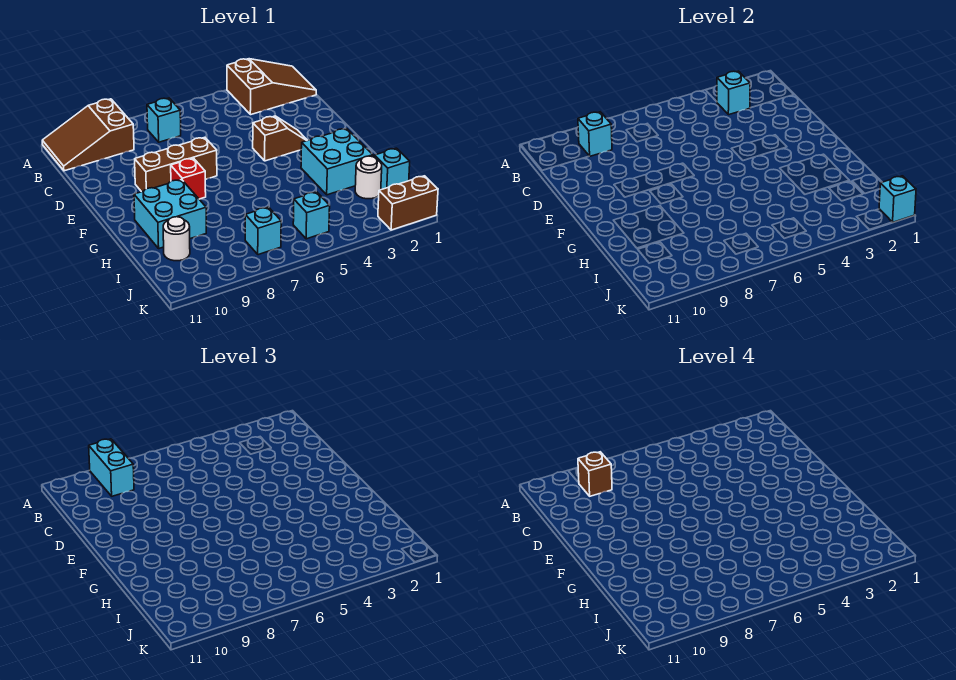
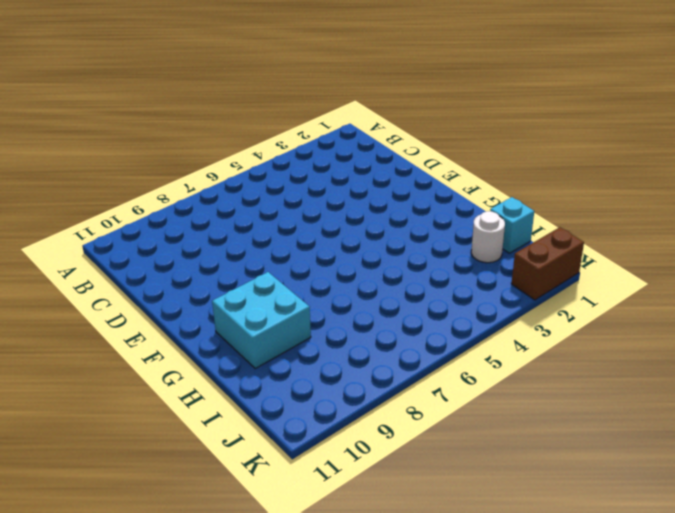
none -> brown slope A1:B3 level 1 top 3
none -> brown slope A9:B11 level 1 top 9
none -> cyan brick B7 level 1

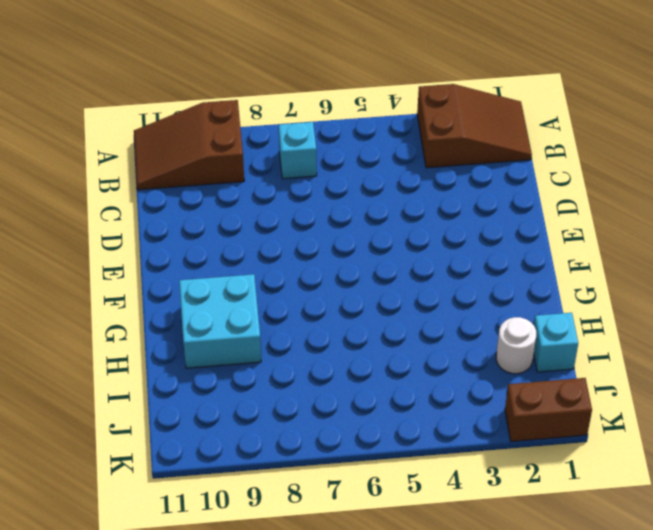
none -> brown slope E3:E4 level 1 top 4
none -> brown brick E7:E9 level 1
none -> red brick F8 level 1

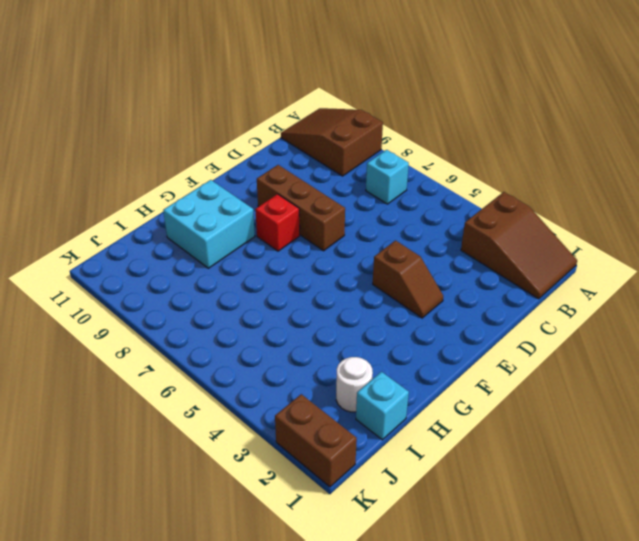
none -> cyan brick G2:H3 level 1
none -> white round brick I10 level 1
none -> cyan brick J5 level 1

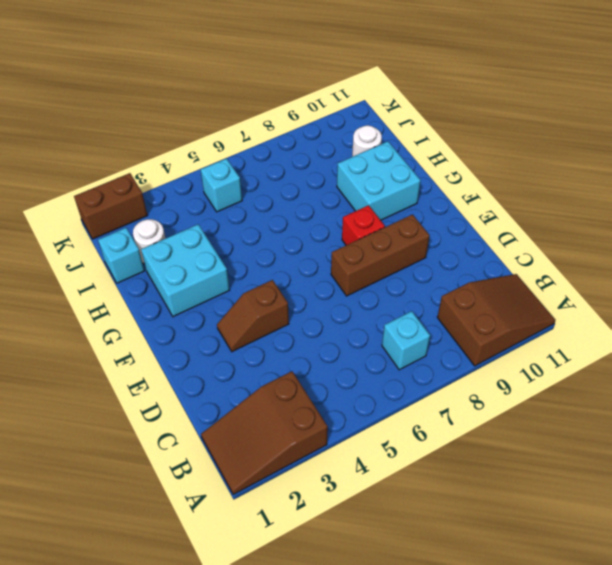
none -> cyan brick J7 level 1
none -> cyan brick B3 level 2
none -> cyan brick B9 level 2

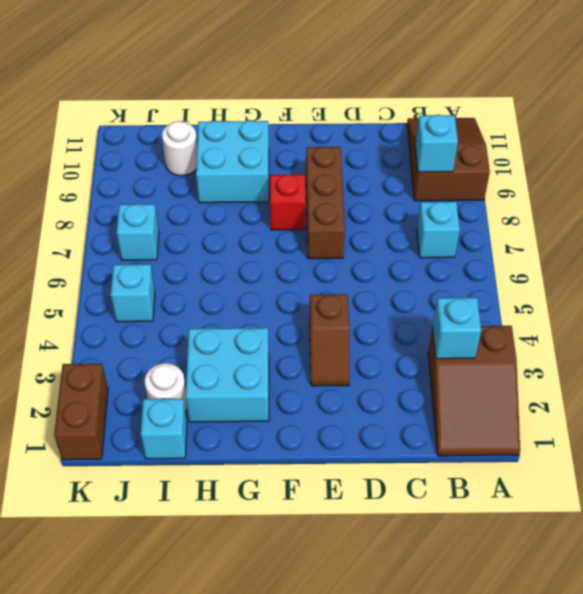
none -> cyan brick K1 level 2
none -> cyan brick A9:B9 level 3
none -> brown brick B9 level 4

